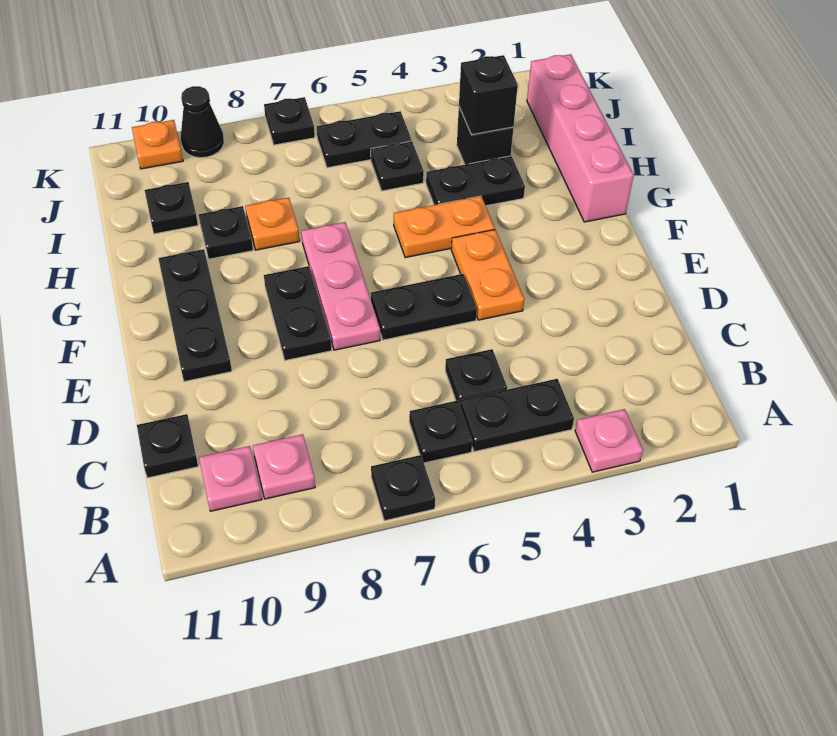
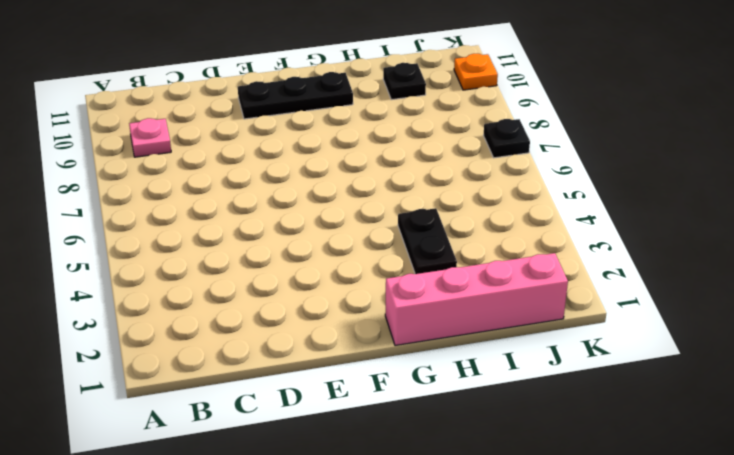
none -> pink plate A3 level 1
none -> black plate A7 level 1
none -> black plate B4:B5 level 1

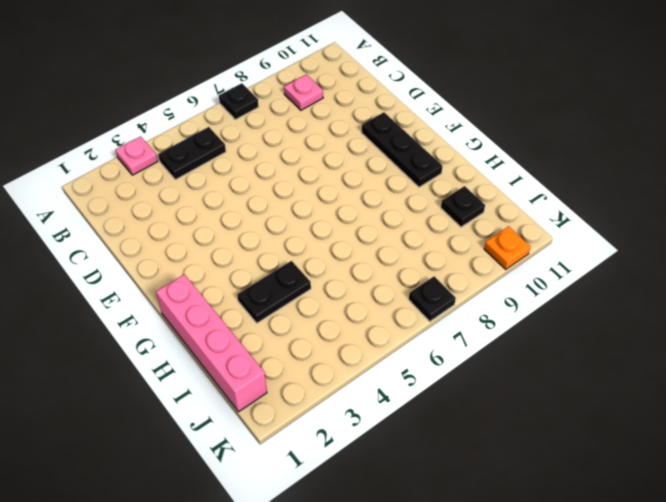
none -> black plate B6 level 1
none -> pink plate B10 level 1
none -> black plate C5 level 1

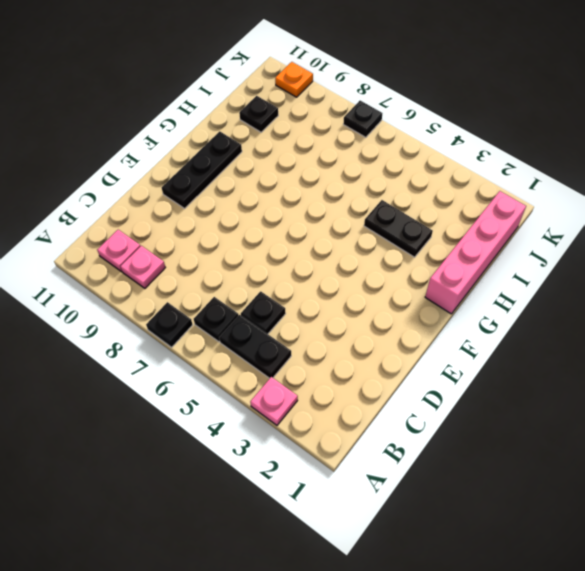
none -> black plate C11 level 1
none -> orange plate E4:F4 level 1
none -> black plate E5:E6 level 1

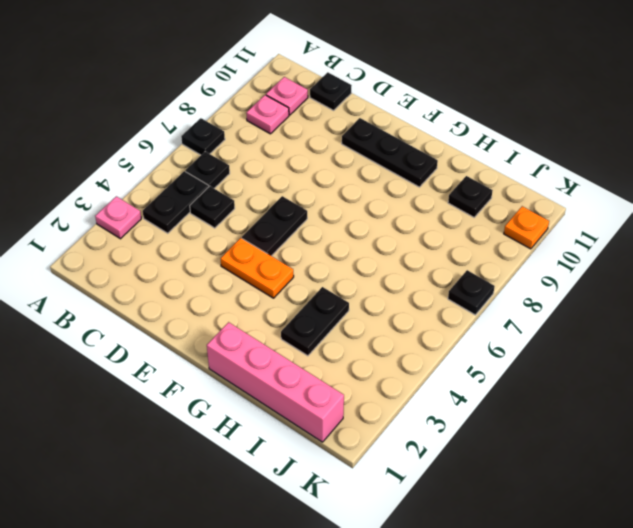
none -> pink plate E7:G7 level 1
none -> black plate E8:F8 level 1
none -> orange plate G4:G5 level 1

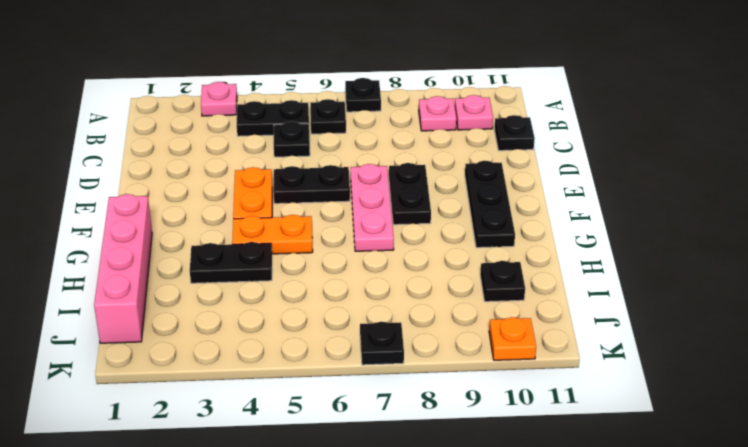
none -> orange plate H8 level 1
none -> black plate H9 level 1
none -> black brick I3 level 1

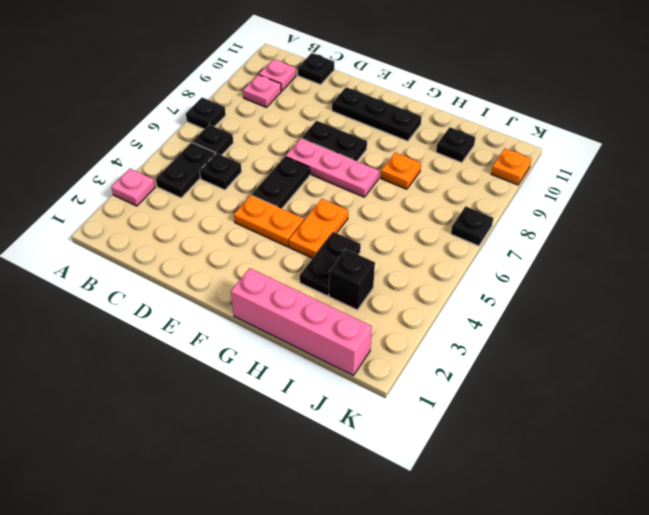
none -> black plate H9 level 1
none -> black plate I5 level 1
none -> black plate J5:J6 level 1

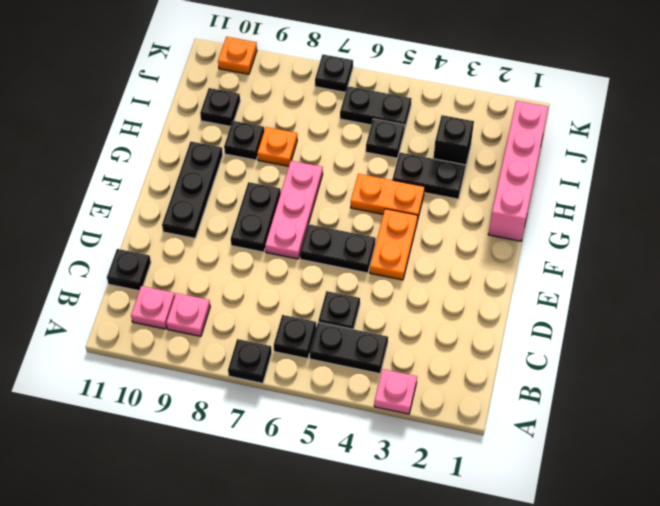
none -> black cone K9 level 1
none -> black brick I3 level 2

